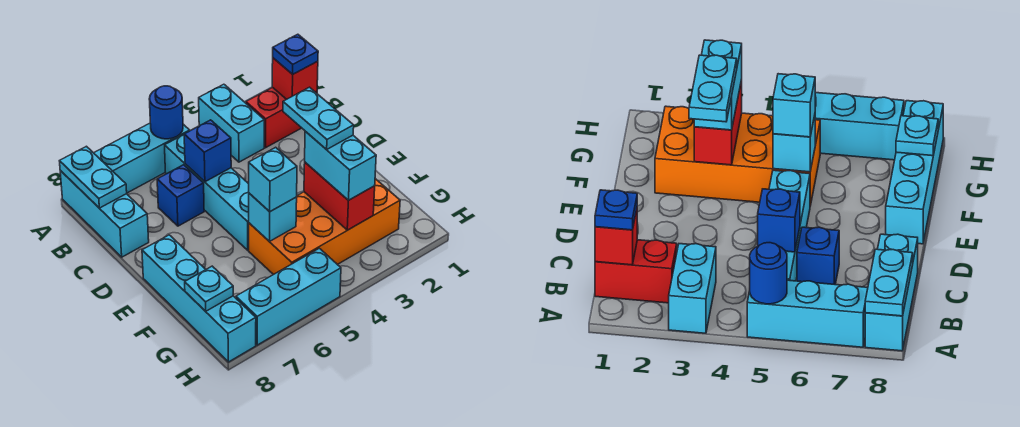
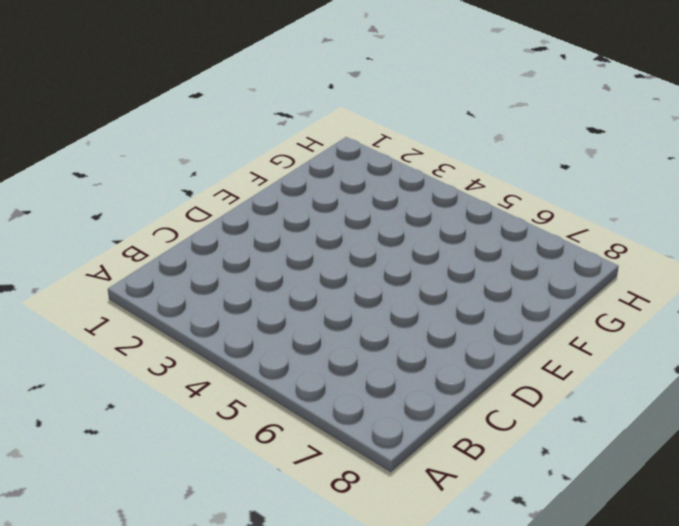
none -> cyan brick A3:B3 level 1
none -> cyan brick A5:A7 level 1
none -> cyan brick A8:C8 level 1

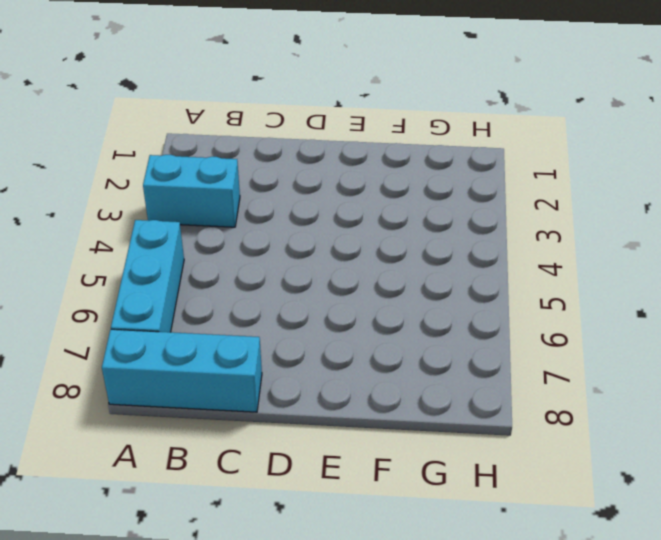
none -> red brick B1:B2 level 1
none -> cyan brick B5:E5 level 1
none -> blue brick C6 level 1

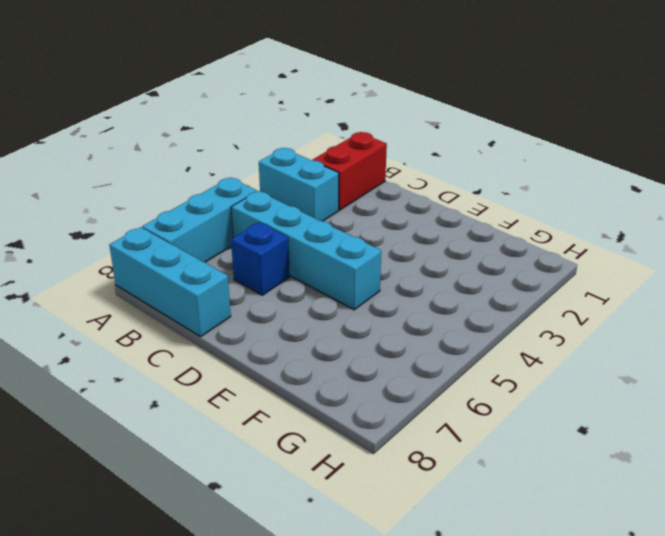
none -> cyan brick E8:H8 level 1
none -> orange brick F2:G5 level 1
none -> cyan brick H5:H7 level 1

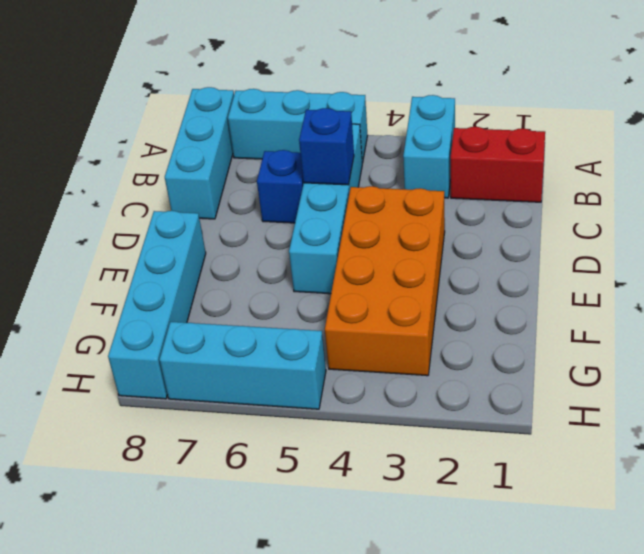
orange brick D3:G4 level 1 -> orange brick F2:G5 level 1
none -> blue round brick A5 level 2
none -> cyan plate A8:B8 level 2
none -> red brick B1 level 2

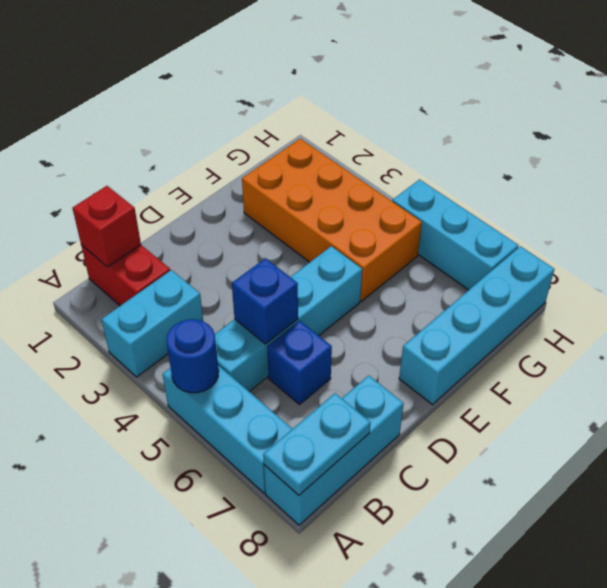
none -> red brick F3:G3 level 2
none -> cyan brick F5 level 2
none -> cyan plate G8 level 2

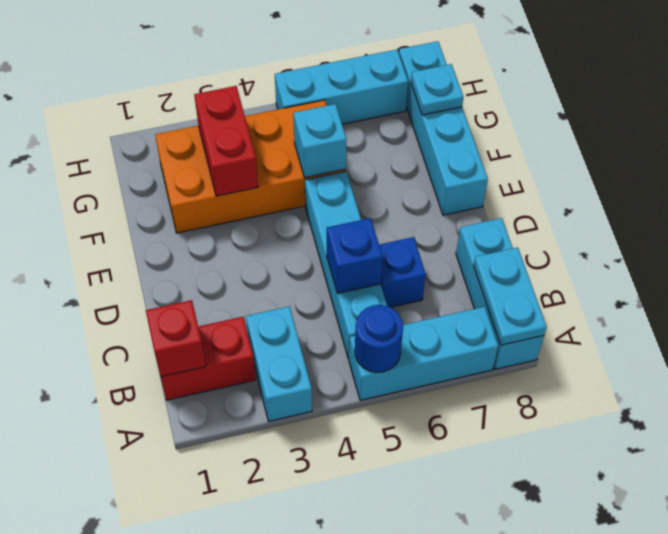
none -> blue plate B1 level 3
none -> cyan brick F3:G3 level 3
none -> cyan brick F5 level 3

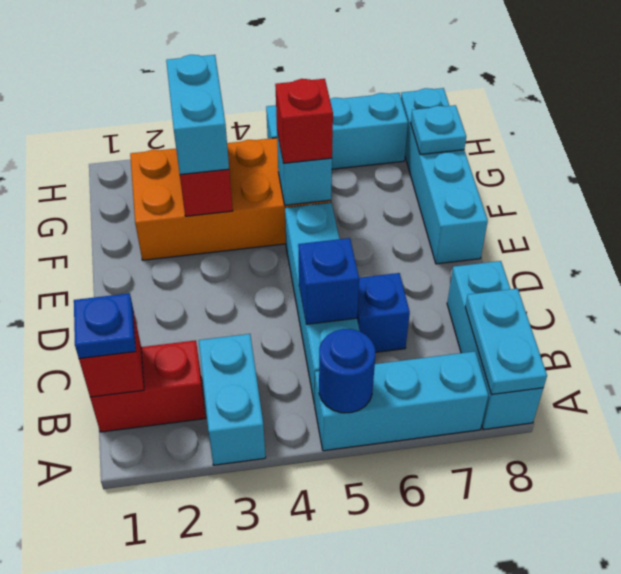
red brick F5 level 3 -> cyan brick F5 level 3
none -> cyan plate E3:F3 level 4

